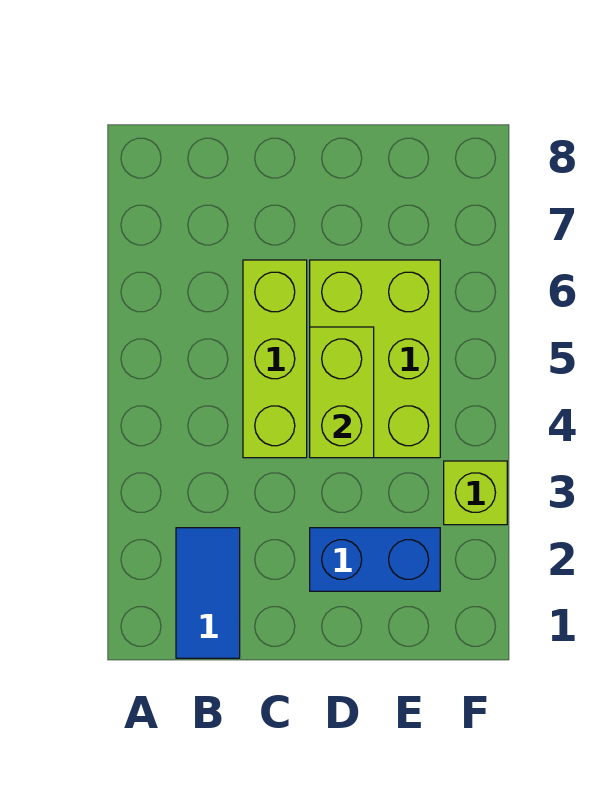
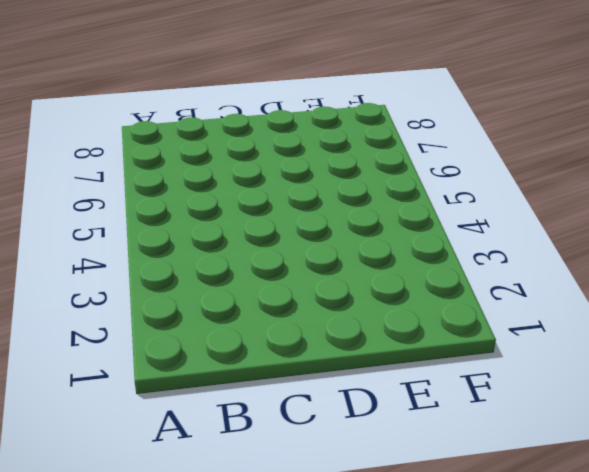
none -> blue tile B1:B2 level 1
none -> lime brick C4:C6 level 1

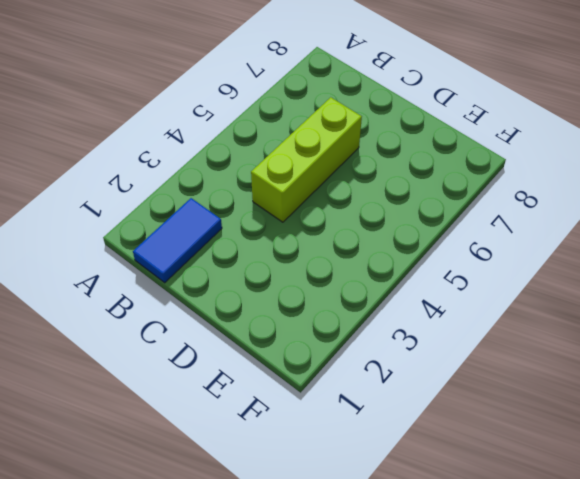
none -> blue brick D2:E2 level 1
none -> lime brick D4:E6 level 1

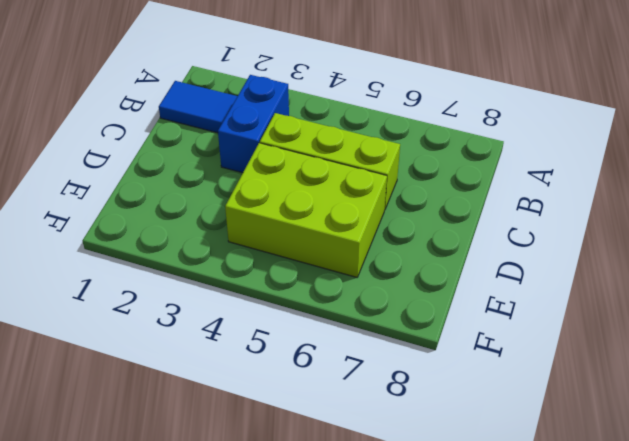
blue brick B3:C3 level 1 -> blue brick D2:E2 level 1
none -> lime brick F3 level 1
none -> lime brick D4:D5 level 2

